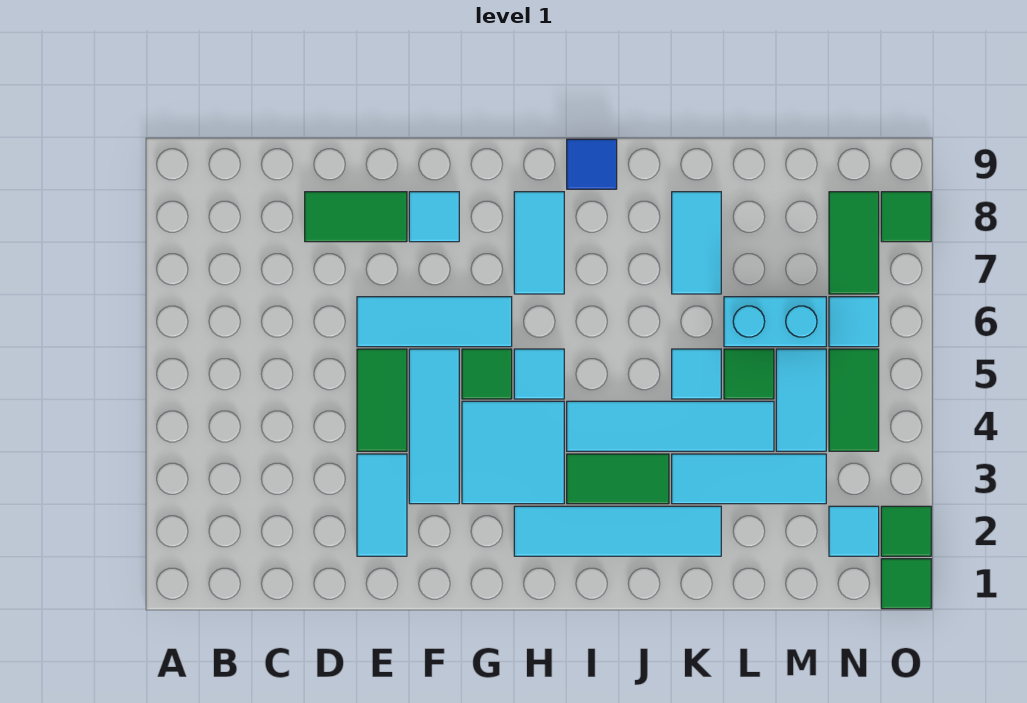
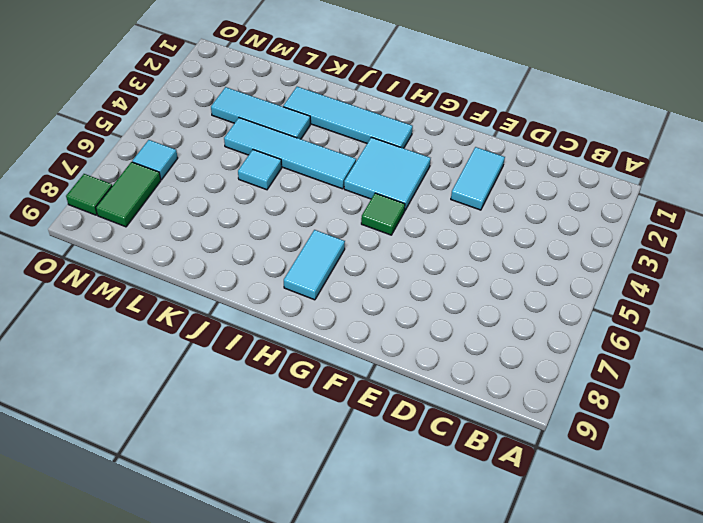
none -> green tile D8:E8 level 1
none -> green tile E4:E5 level 1
none -> cyan tile E6:G6 level 1

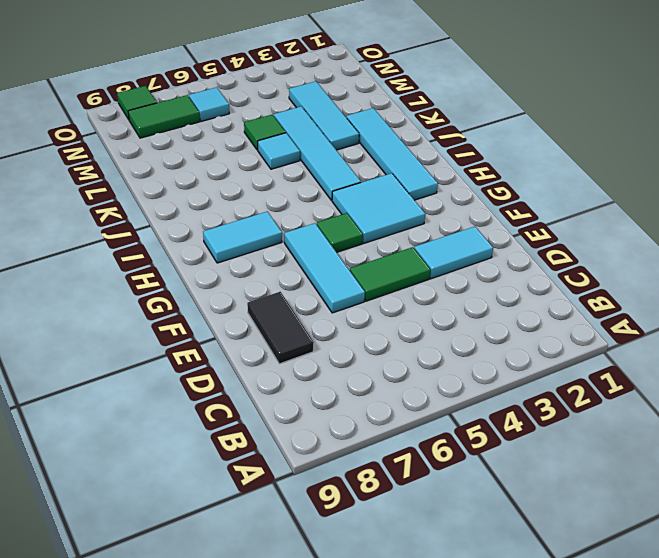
black tile D8:E8 level 1 -> green tile D8:E8 level 1
none -> cyan tile F3:F5 level 1
none -> cyan tile F8 level 1
none -> cyan tile H5 level 1

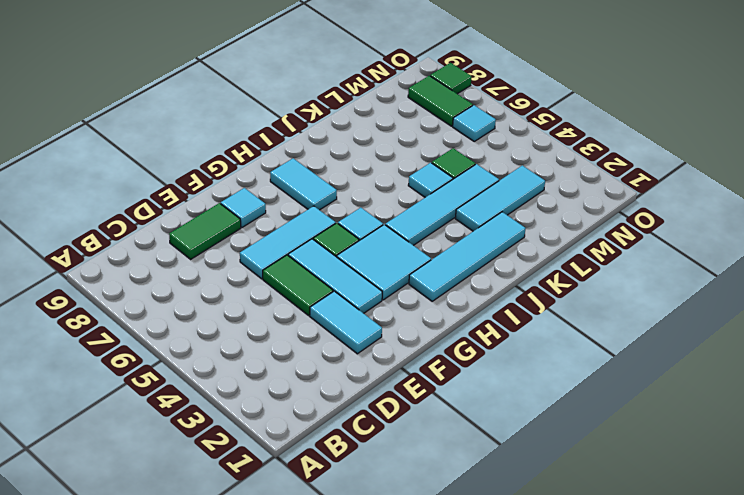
none -> green tile I3:J3 level 1
none -> blue tile I9 level 1
none -> cyan tile K7:K8 level 1

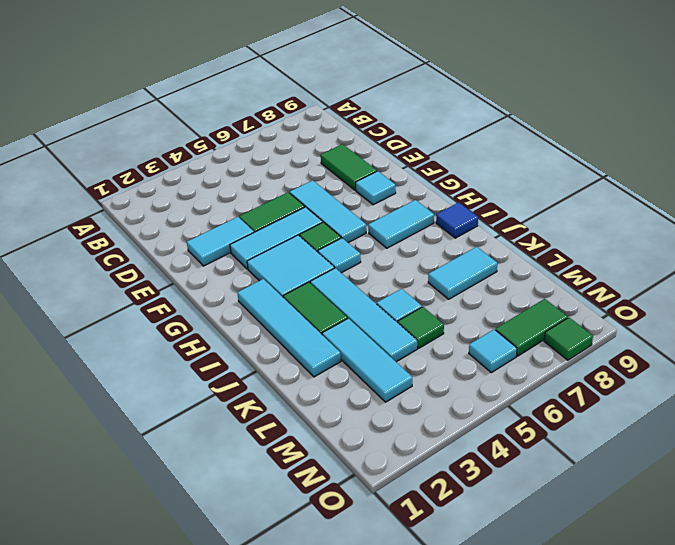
none -> cyan brick L6:M6 level 1
none -> cyan tile M4:M5 level 1
none -> cyan tile N2 level 1

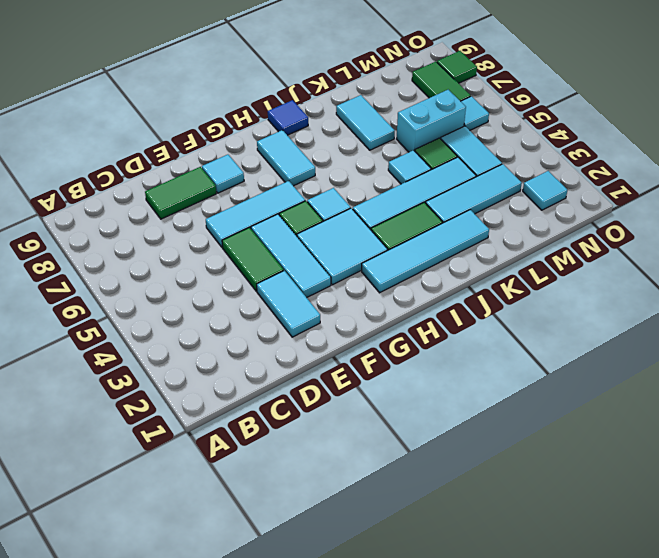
none -> green tile N4:N5 level 1
none -> green tile O1 level 1
none -> green tile O2 level 1

